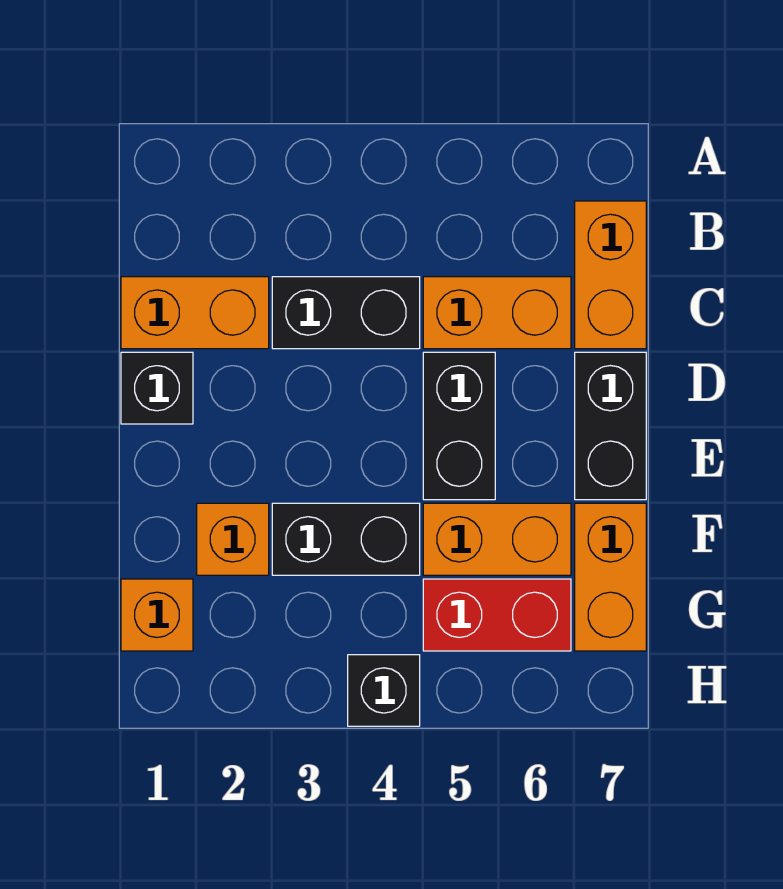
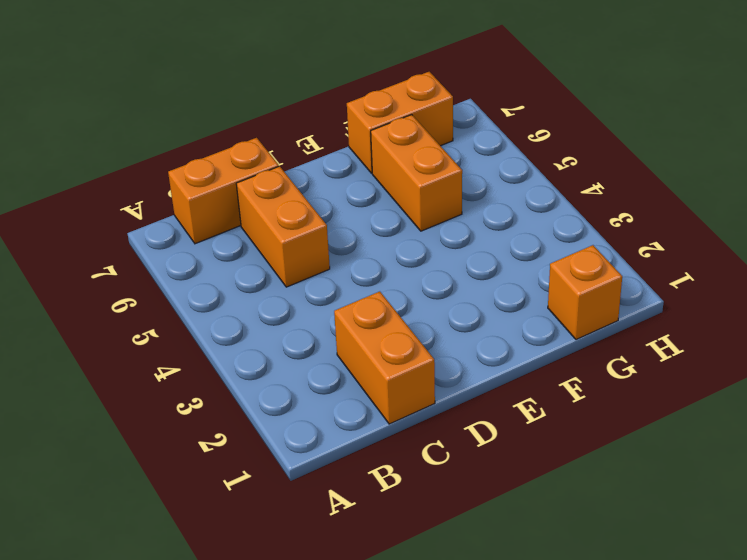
none -> black brick C3:C4 level 1
none -> black brick D1 level 1
none -> black brick D5:E5 level 1

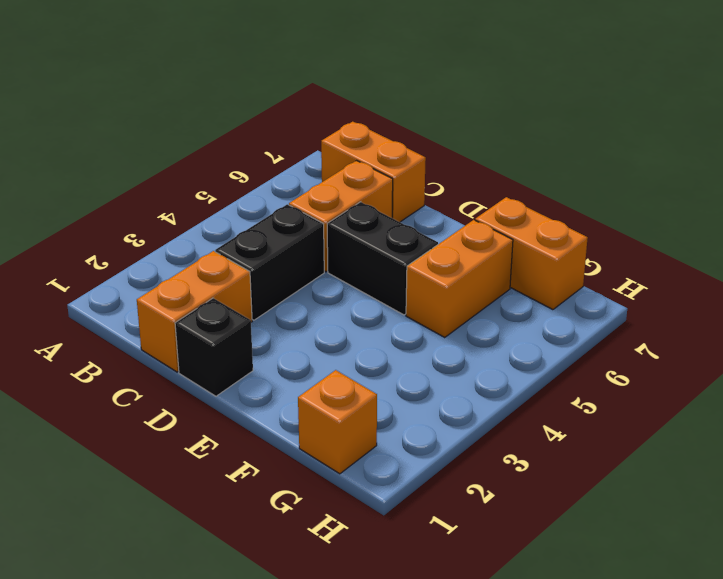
none -> black brick D7:E7 level 1
none -> orange brick F2 level 1
none -> black brick F3:F4 level 1

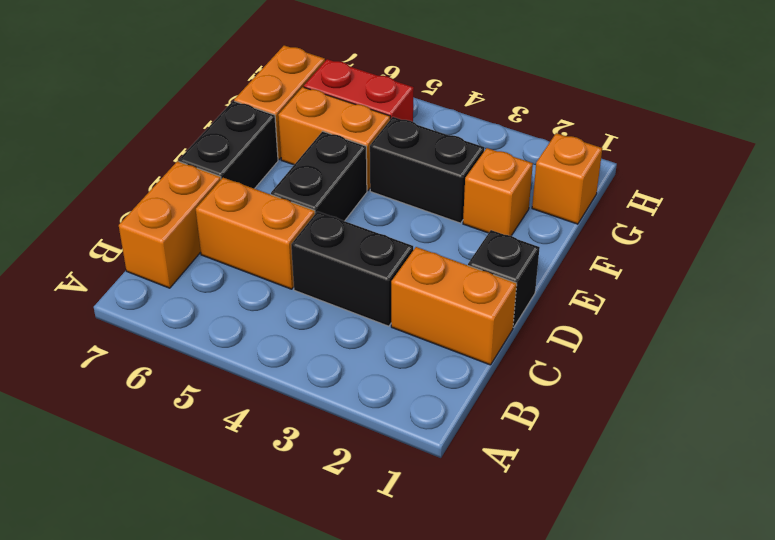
none -> black brick H4 level 1

